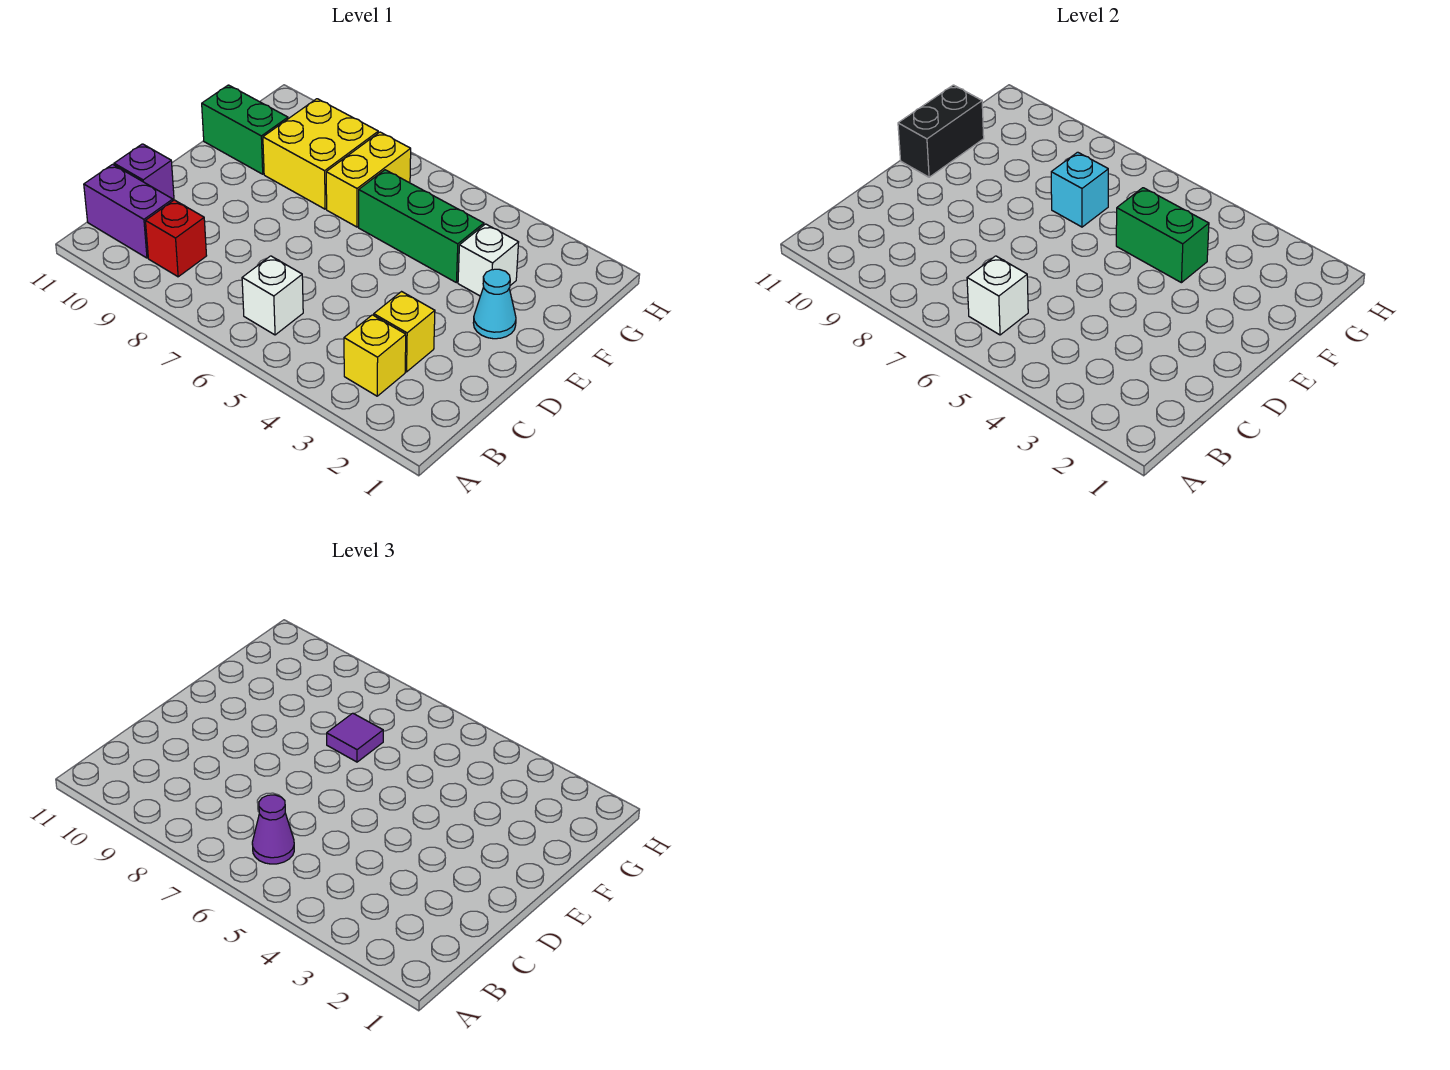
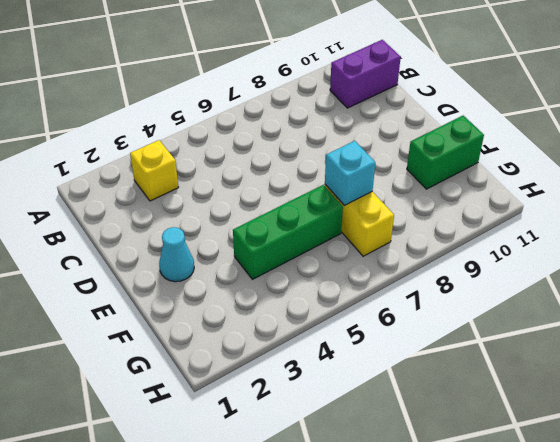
none -> white brick B6 level 1
none -> red brick B9 level 1
none -> yellow brick C3 level 1

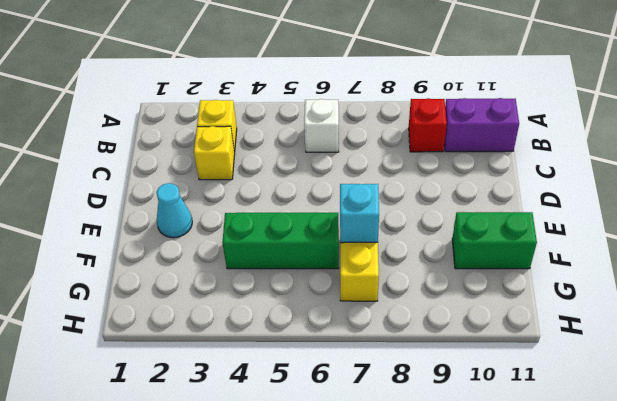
none -> purple brick C11 level 1
none -> white brick F3 level 1
none -> yellow brick F8:G9 level 1

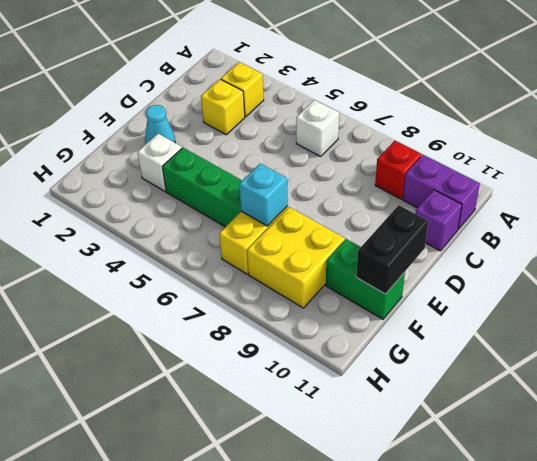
none -> white brick B6 level 2
none -> green brick F4:F5 level 2
none -> purple cone B6 level 3

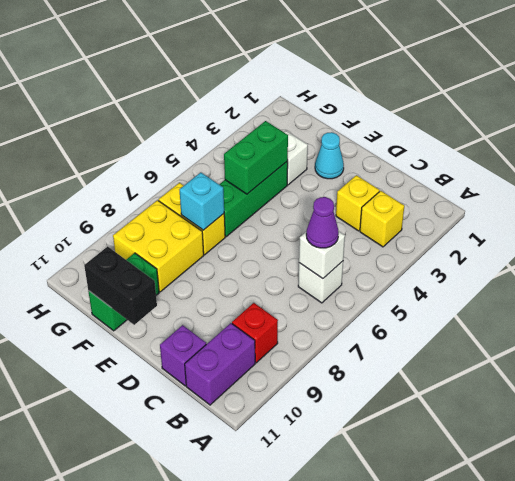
none -> purple tile F7 level 3

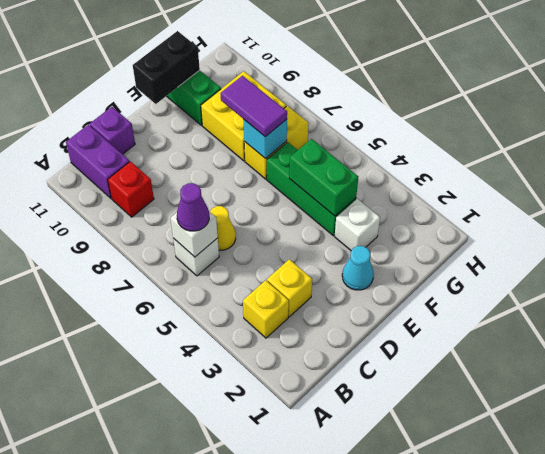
yellow cone C6 level 1 -> none
purple tile F7:F8 level 3 -> purple tile F7 level 3

